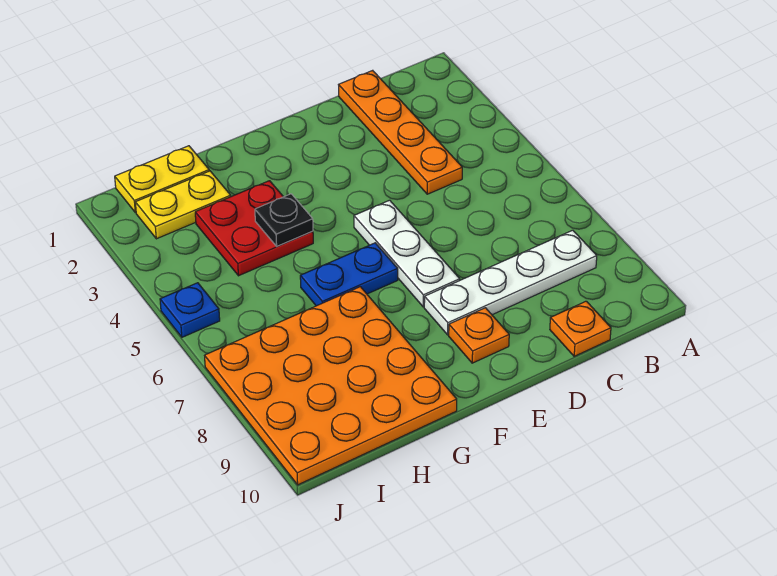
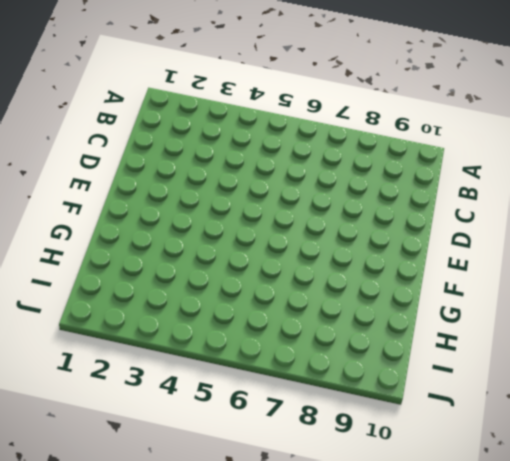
none -> white plate B8:E8 level 1
none -> orange plate C1:C4 level 1
none -> orange plate C10 level 1

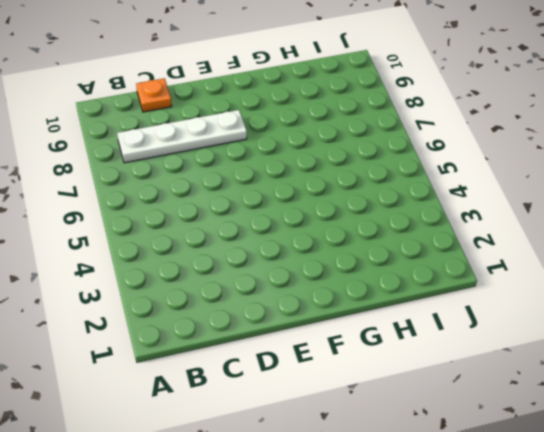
none -> orange plate C1:C4 level 1
none -> white plate E5:E7 level 1
none -> orange plate E9 level 1

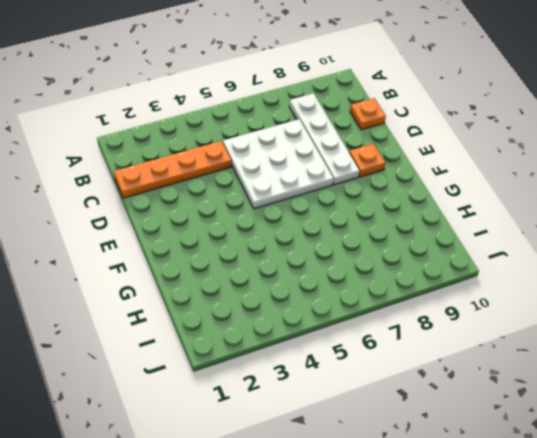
white plate C5:E7 level 1 -> white plate E5:E7 level 1
none -> blue plate F6:G6 level 1
none -> red plate G3:H4 level 1
none -> orange plate G7:J10 level 1

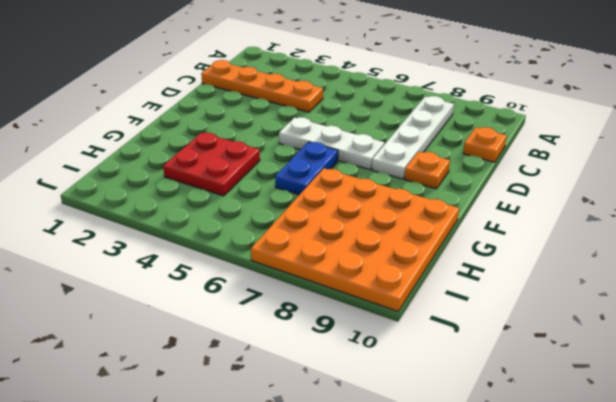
none -> yellow plate H1:I1 level 1
none -> yellow plate H2:I2 level 1
none -> blue plate J5 level 1

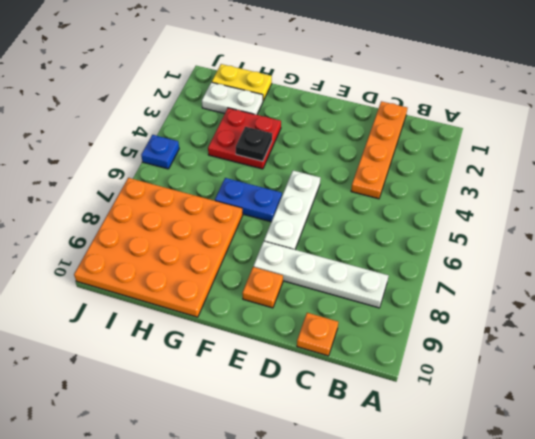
white plate H2:I2 level 1 -> yellow plate H2:I2 level 1

